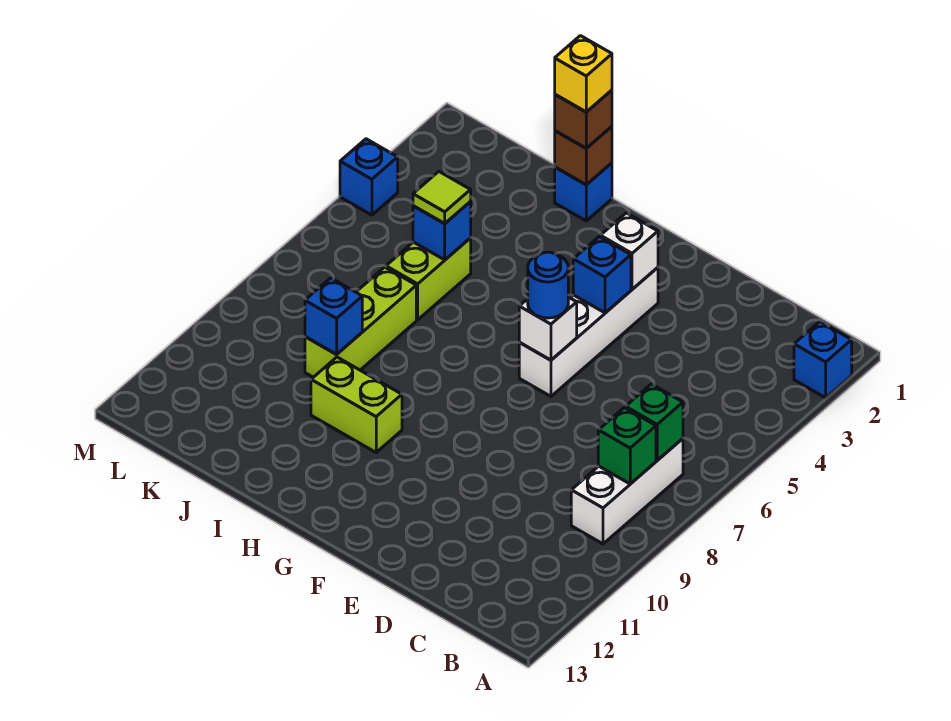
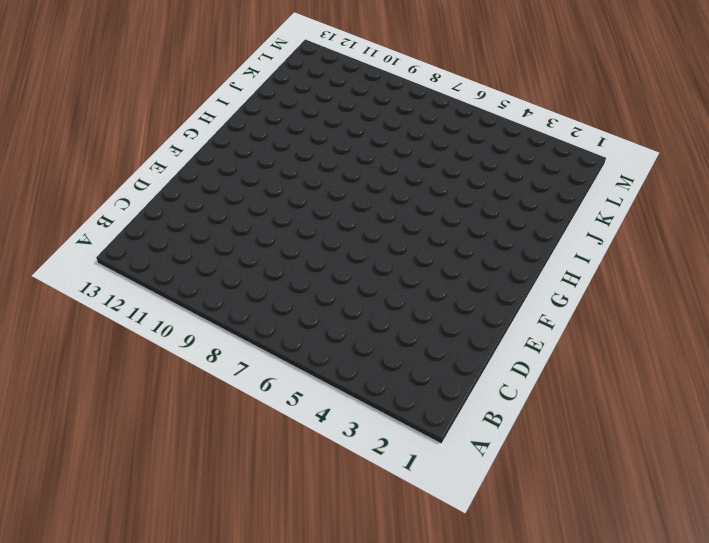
none -> blue brick A2 level 1
none -> white brick B7:B9 level 1
none -> white brick F3:F6 level 1

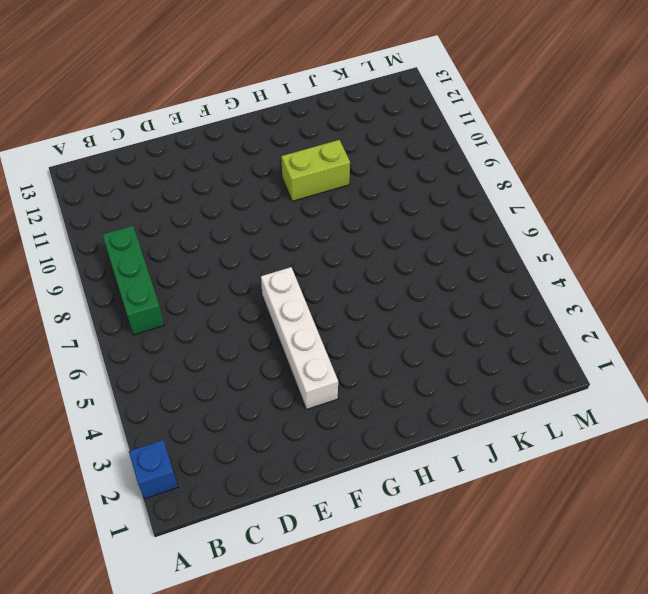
green brick B7:B9 level 1 -> white brick B7:B9 level 1
none -> blue brick I1 level 1
none -> lime brick J5:J6 level 1
none -> lime brick J7:J9 level 1

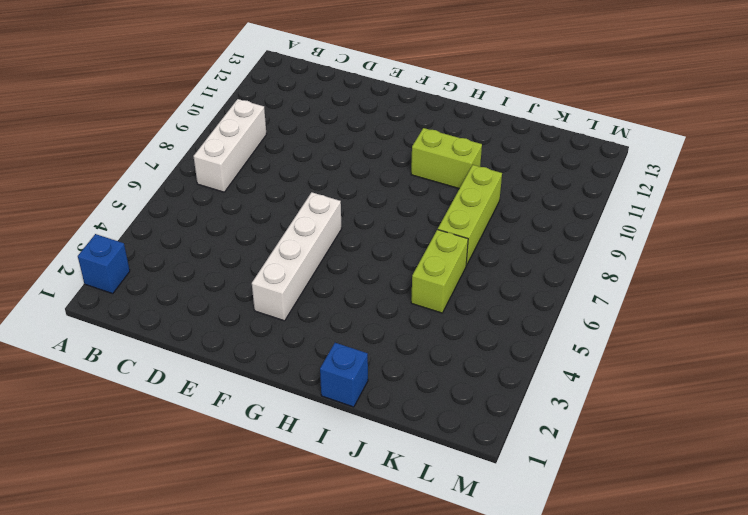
none -> blue brick M4 level 1
none -> green brick B7 level 2
none -> green brick B8 level 2

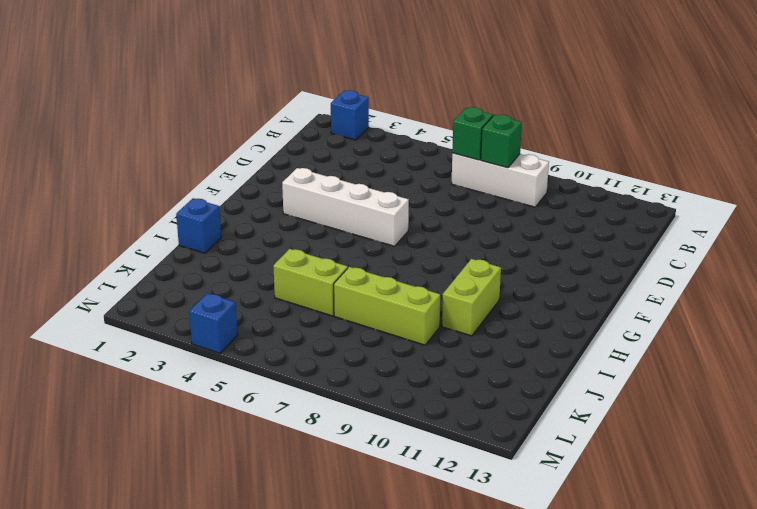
none -> white brick F3 level 2
none -> blue brick F4 level 2
none -> white brick F6 level 2

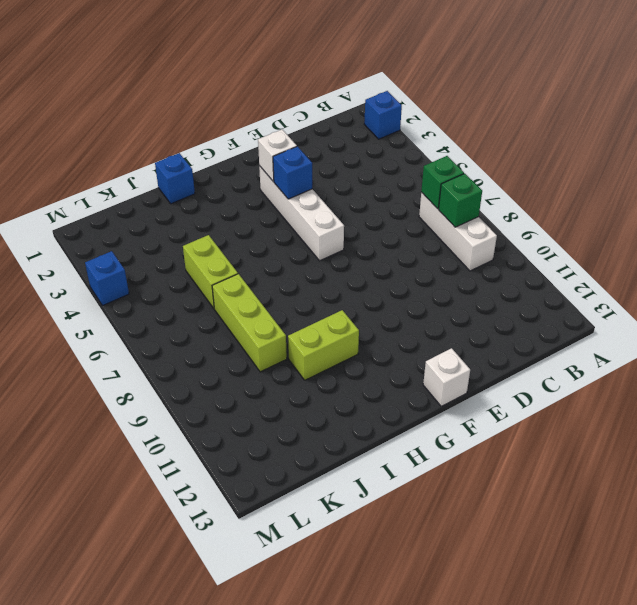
white brick F13 level 1 -> white brick F6 level 2
none -> brown brick I1 level 2
none -> blue brick J5 level 2
none -> blue brick J9 level 2

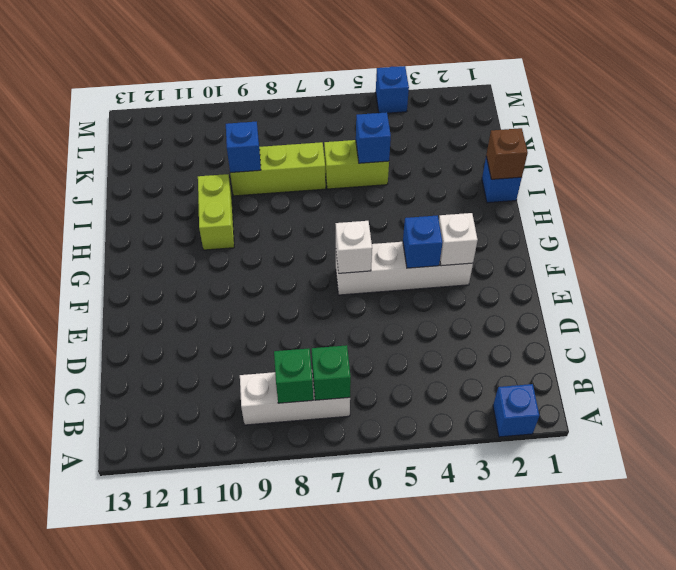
none -> blue round brick F6 level 3
none -> brown brick I1 level 3
none -> lime tile J5 level 3

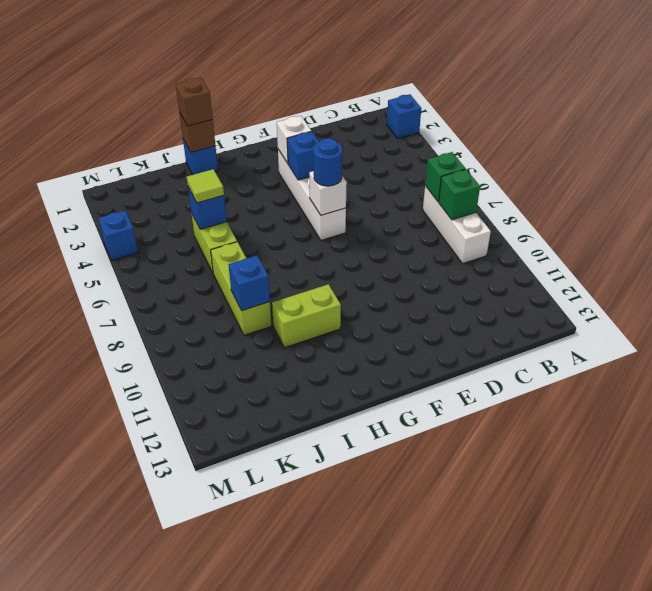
none -> yellow brick I1 level 4

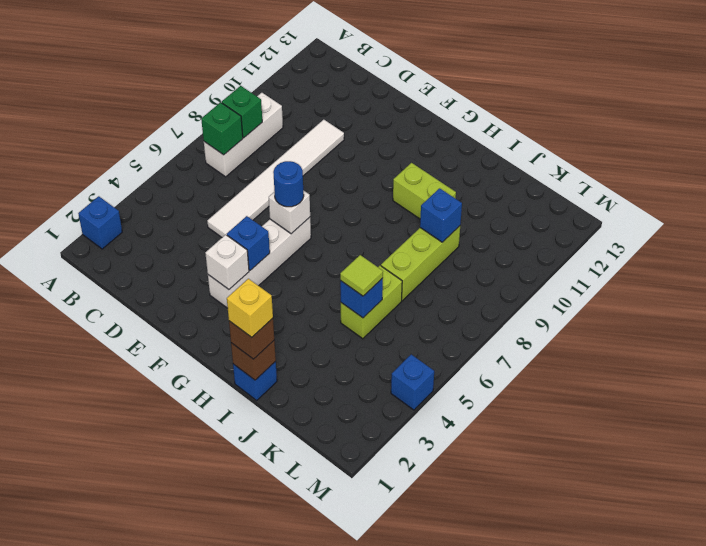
white tile D5:D10 level 1 -> none

